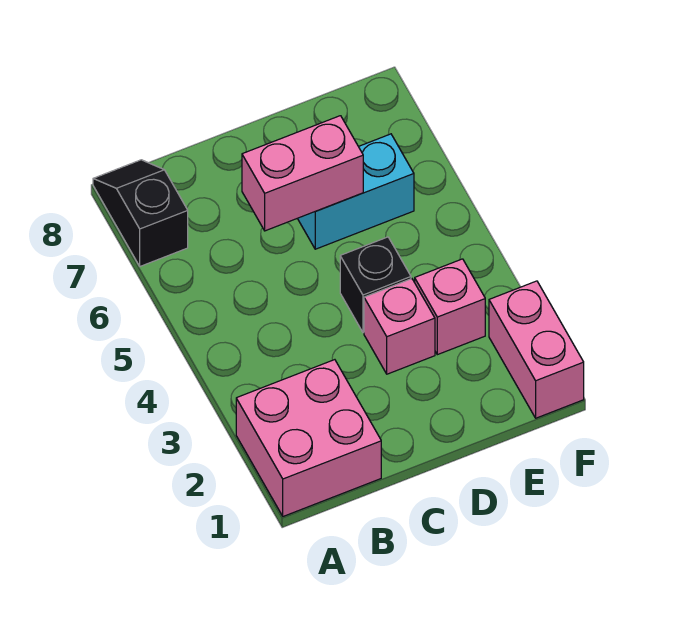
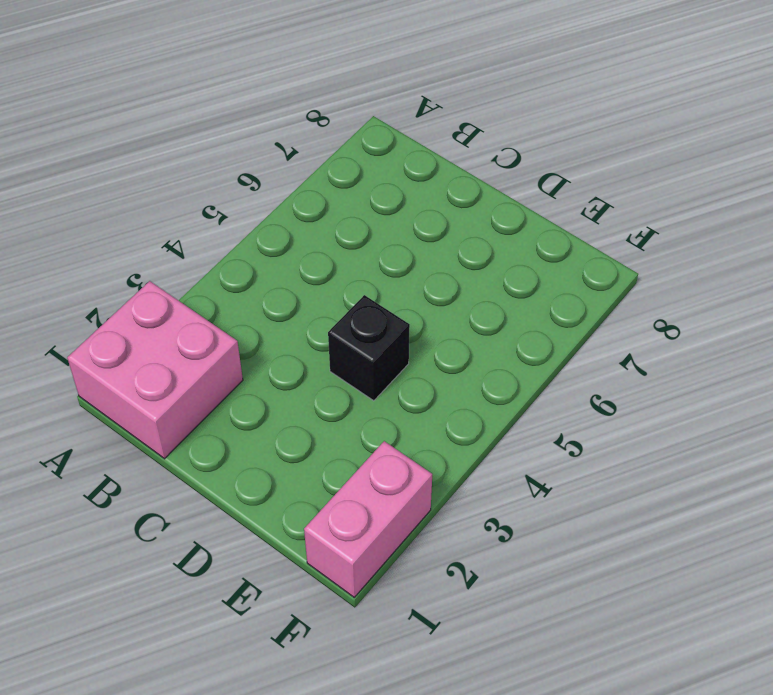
none -> black slope A7:A8 level 1 top 7
none -> pink brick D3 level 1

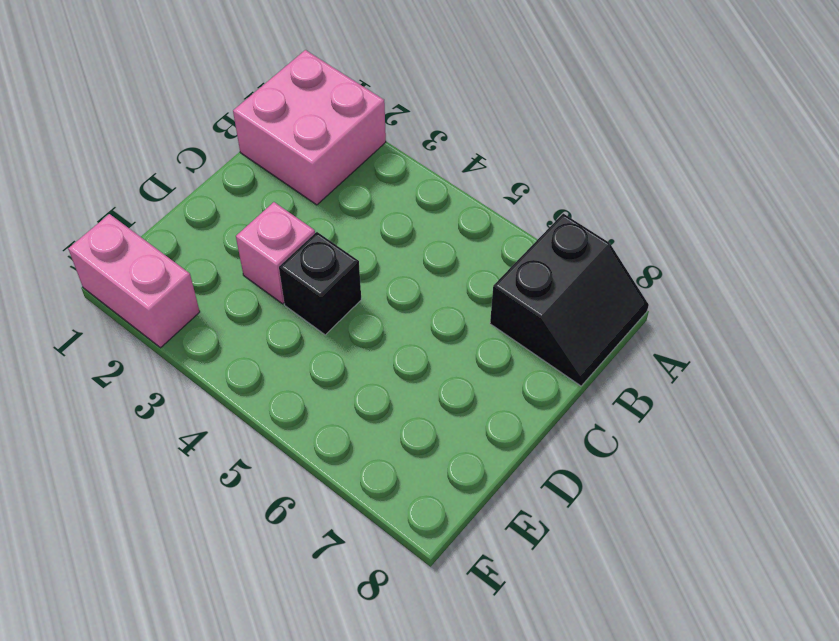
black slope A7:B8 level 1 top 7 -> black slope A7:A8 level 1 top 7
none -> cyan brick D6:E6 level 1
none -> pink brick E3 level 1

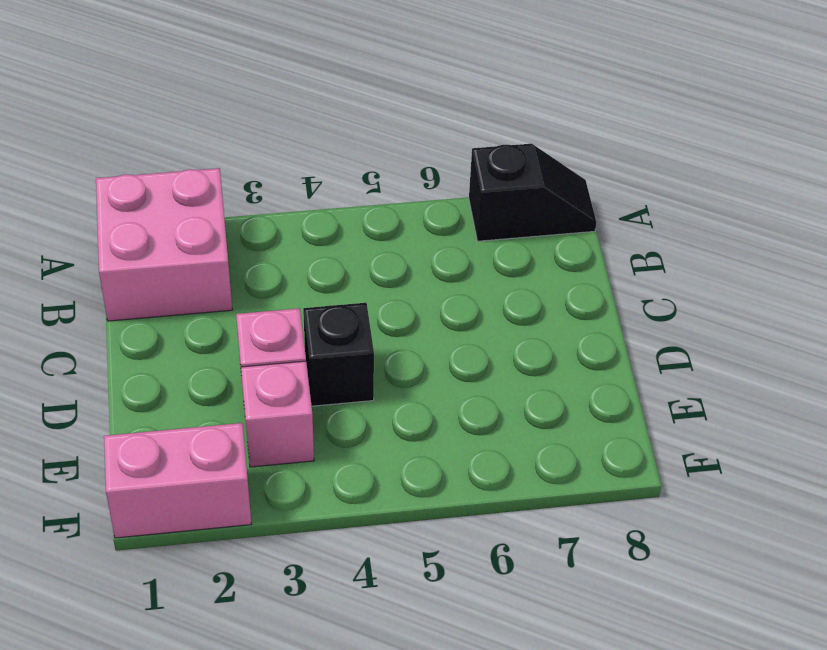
none -> cyan brick D6:E6 level 1
none -> pink brick C6:D6 level 2

